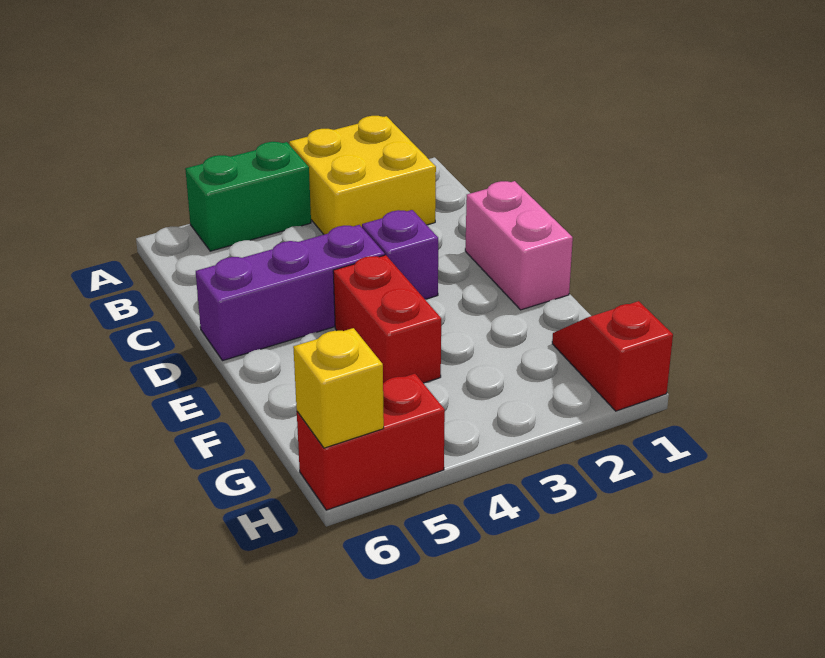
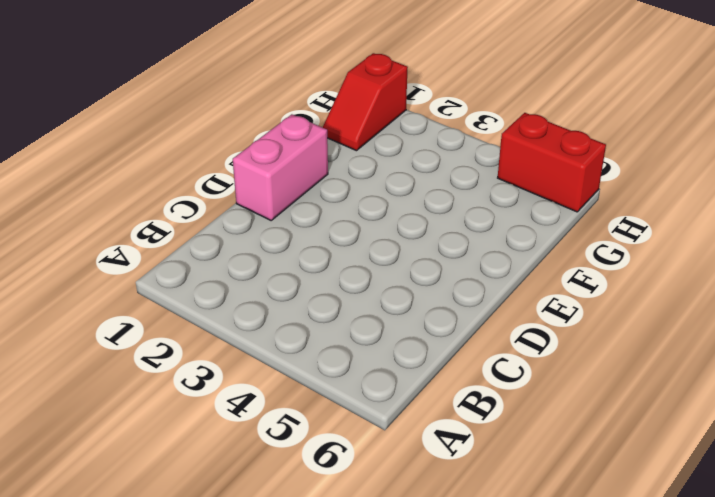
none -> yellow brick A2:B3 level 1
none -> green brick A4:A5 level 1

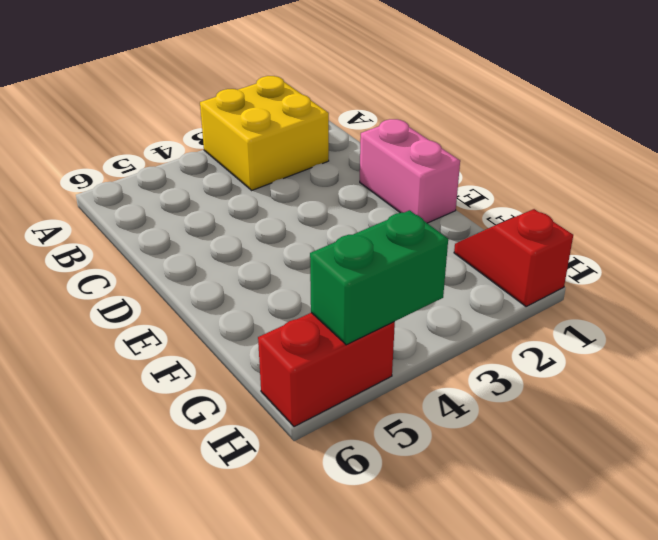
green brick H4:H5 level 2 -> green brick A4:A5 level 1
none -> purple brick D3 level 1
none -> purple brick D4:D6 level 1

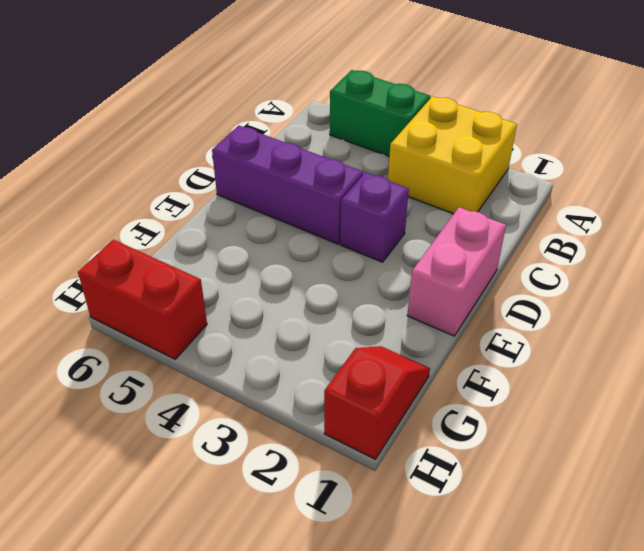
none -> red brick E4:F4 level 1
none -> yellow brick H6 level 2

